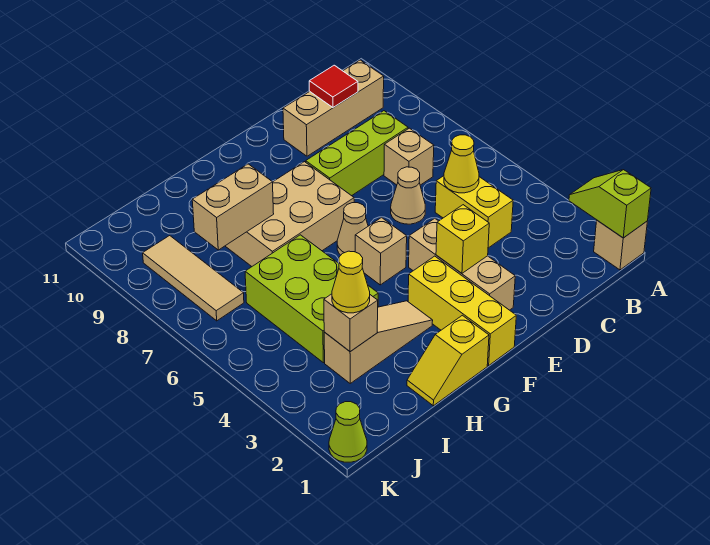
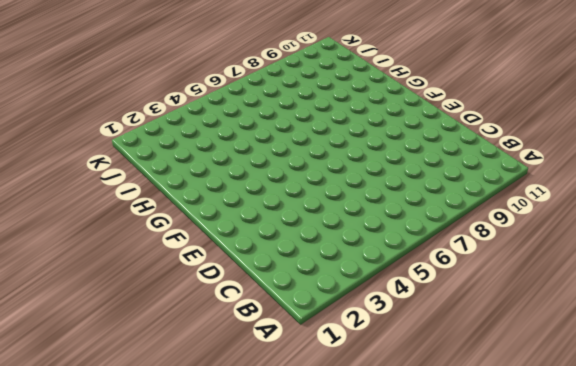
none -> tan brick A1 level 1
none -> tan brick B10:D10 level 1
none -> yellow brick C4:C5 level 1

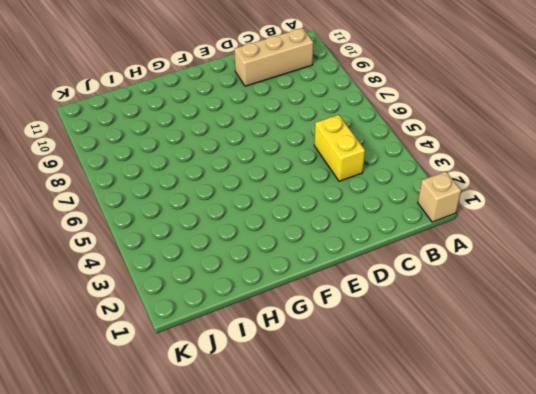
none -> tan brick C7 level 1
none -> lime brick C8:E8 level 1
none -> tan cone D6 level 1

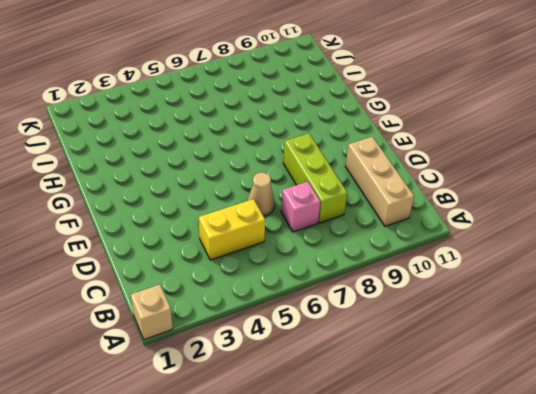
pink brick C7 level 1 -> tan brick C7 level 1
none -> tan brick E2:E4 level 1
none -> yellow brick F1:F3 level 1
none -> tan brick F5 level 1

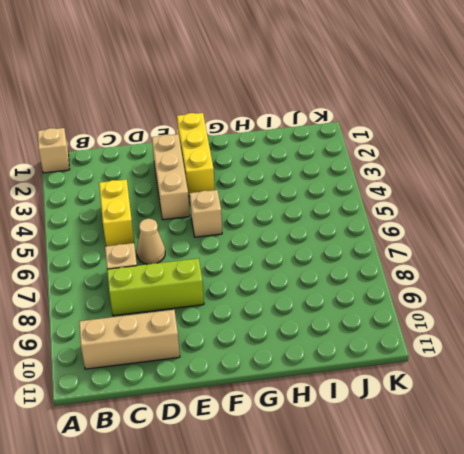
none -> tan cone F6 level 1
none -> tan brick F7:H8 level 1
none -> yellow slope G1:H1 level 1 top G

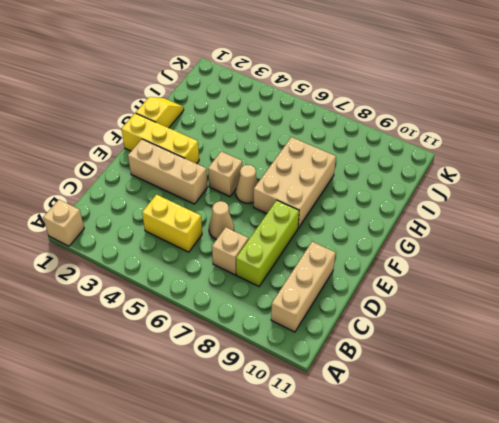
none -> tan slope G3:I3 level 1 top I
none -> lime brick H4:I6 level 1
none -> tan tile J7:J9 level 1

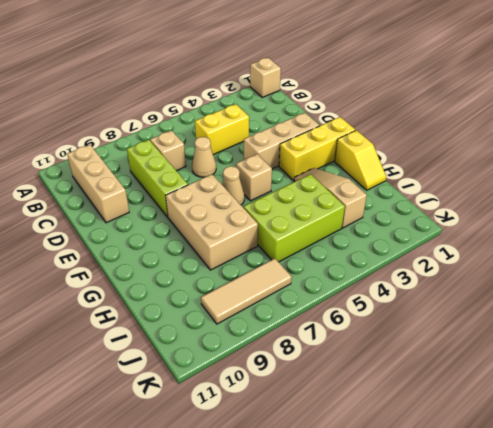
none -> lime cone K1 level 1
none -> lime slope A1:A2 level 2 top 1
none -> yellow cone C5 level 2

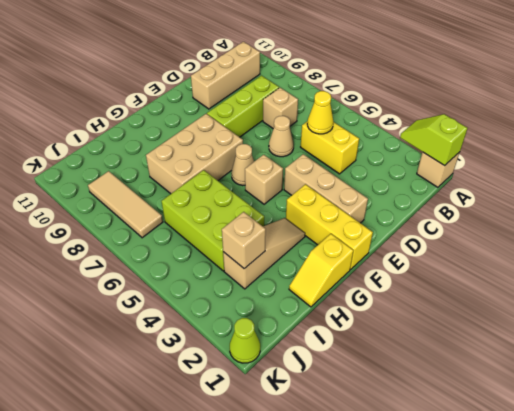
none -> red tile C10 level 2
none -> yellow brick E3 level 2
none -> tan brick H8:I8 level 2

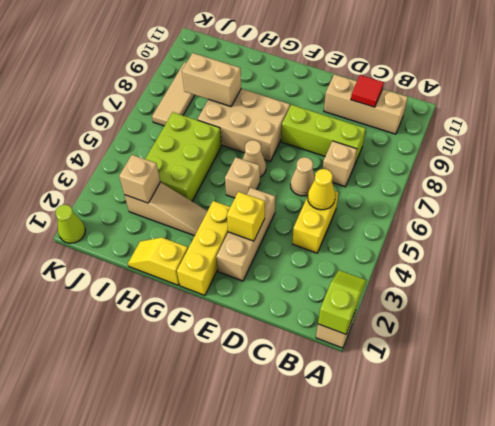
none -> yellow cone I3 level 3

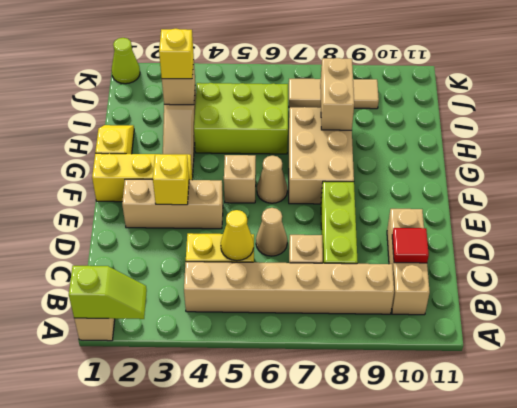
tan brick B4:B9 level 1 -> none
yellow brick I3 level 3 -> yellow cone I3 level 3

